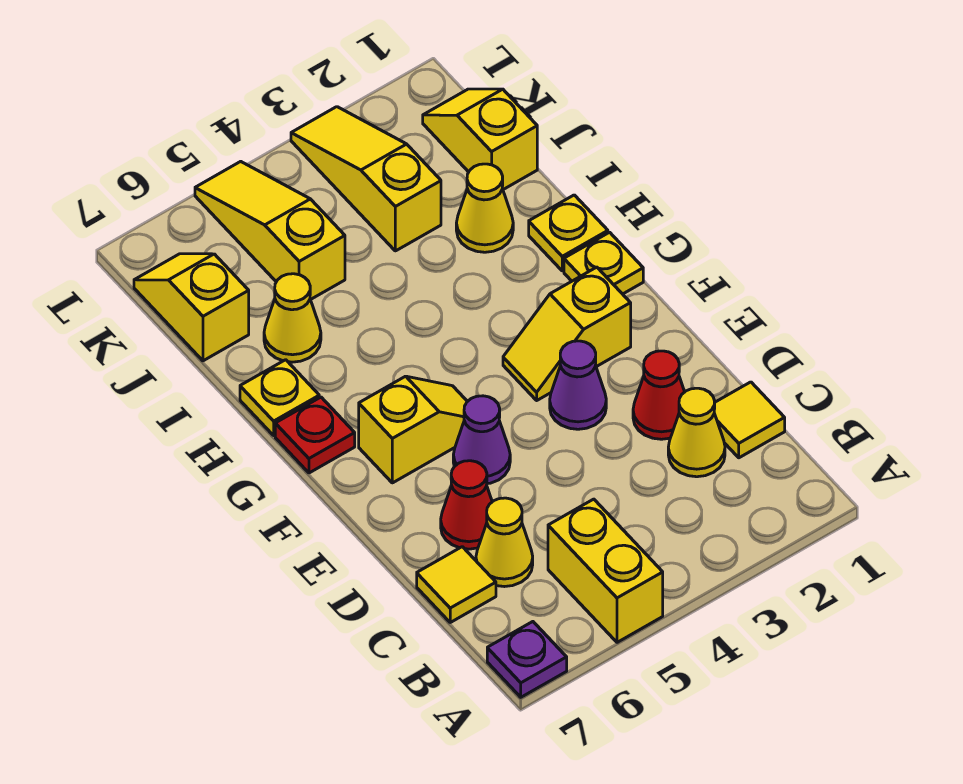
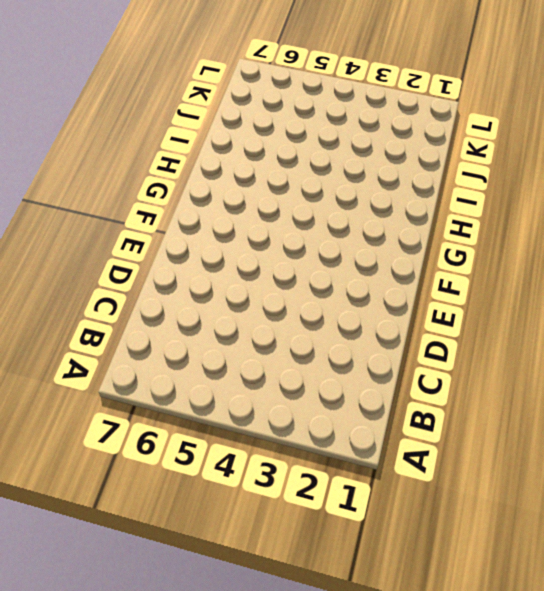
none -> yellow brick A5:B5 level 1
none -> purple plate A7 level 1
none -> yellow tile C1 level 1

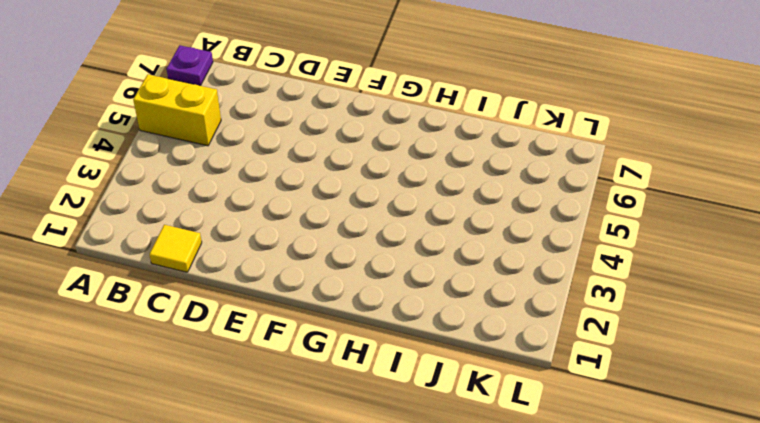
none -> yellow cone C2 level 1
none -> yellow cone C6 level 1
none -> yellow tile C7 level 1

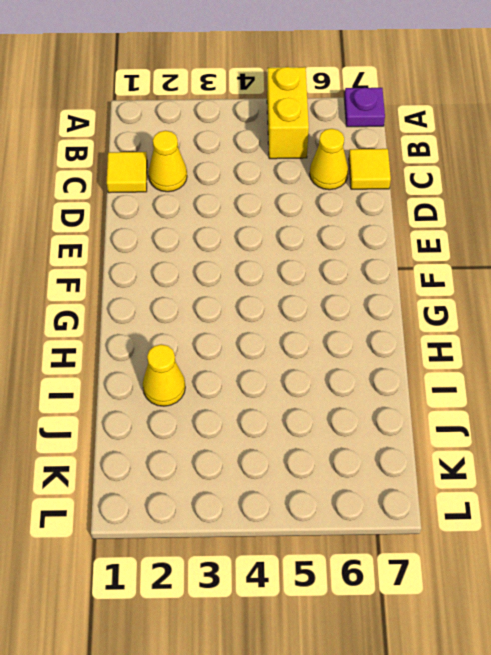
none -> red cone D2 level 1
none -> red cone D6 level 1
none -> purple cone E3 level 1

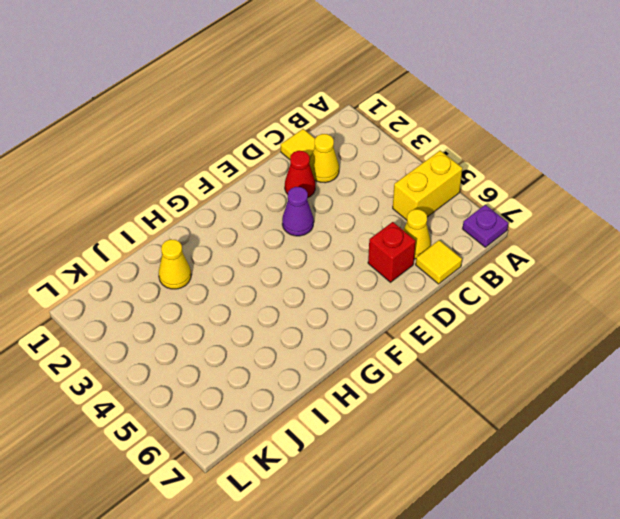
red brick D6 level 1 -> red cone D6 level 1
none -> purple cone E5 level 1
none -> yellow slope F2:F3 level 1 top 2
none -> yellow slope F5:F6 level 1 top 6

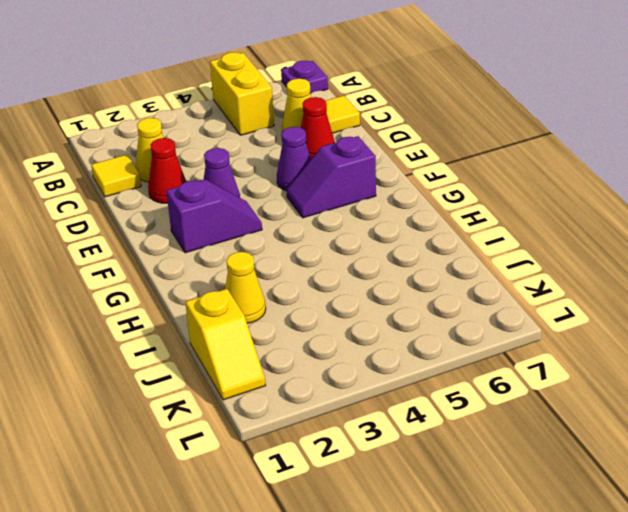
purple slope F2:F3 level 1 top 2 -> yellow slope F2:F3 level 1 top 2
purple slope F5:F6 level 1 top 6 -> yellow slope F5:F6 level 1 top 6
none -> yellow plate G1 level 1
none -> red plate G7 level 1
none -> yellow plate H1 level 1

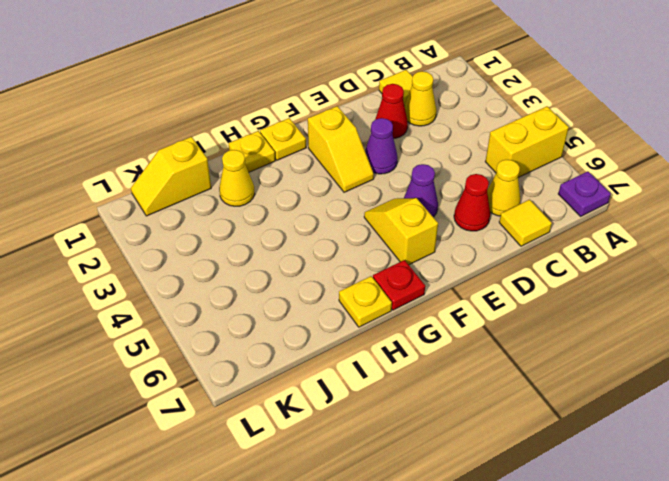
none -> yellow cone I6 level 1
none -> yellow slope J3:L3 level 1 top J
none -> yellow slope J5:L5 level 1 top J

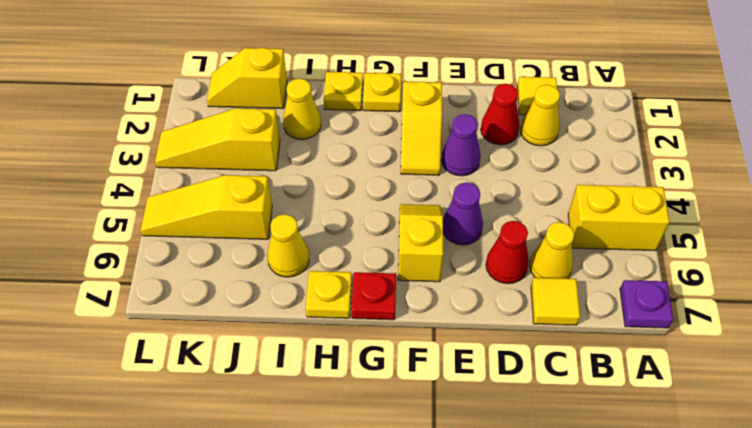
none -> yellow slope J7:K7 level 1 top J

